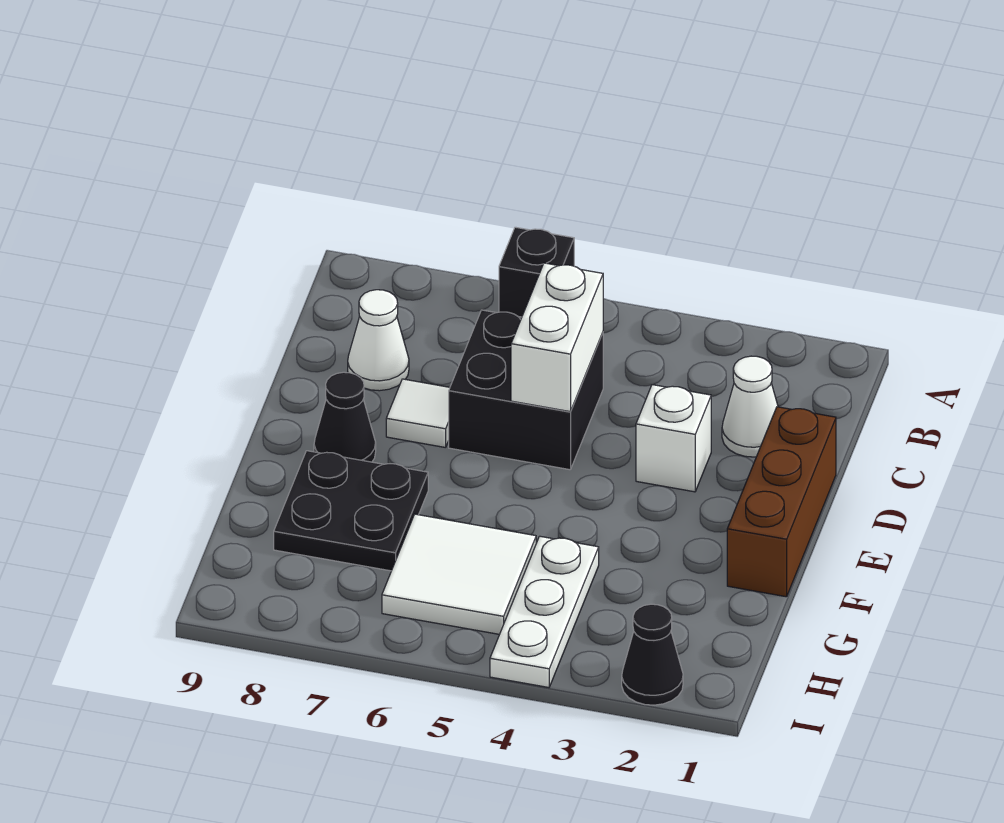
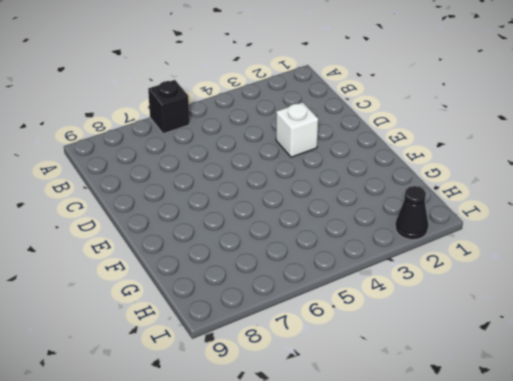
none -> white cone C2 level 1
none -> black brick C5:D6 level 1
none -> white cone C8 level 1

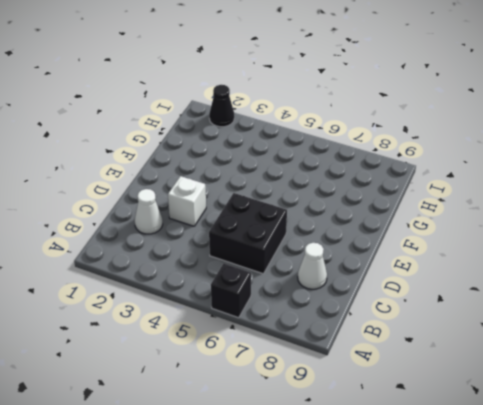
none -> brown brick D1:F1 level 1
none -> white tile D7 level 1
none -> black cone E8 level 1

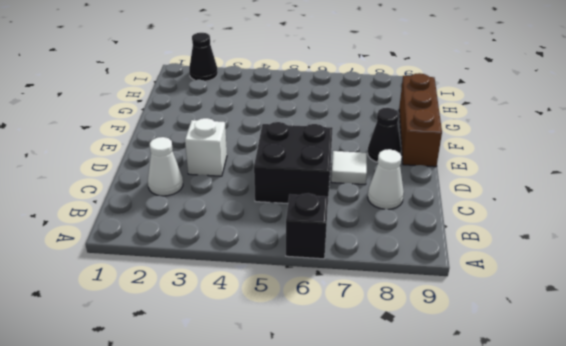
brown brick E9:G9 level 1 -> brown brick D1:F1 level 1
none -> black plate F7:G8 level 1
none -> white plate G4:I4 level 1
none -> white tile G5:H6 level 1

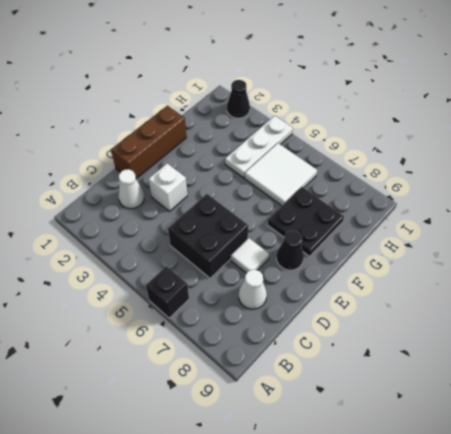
none -> white brick C5:D5 level 2

